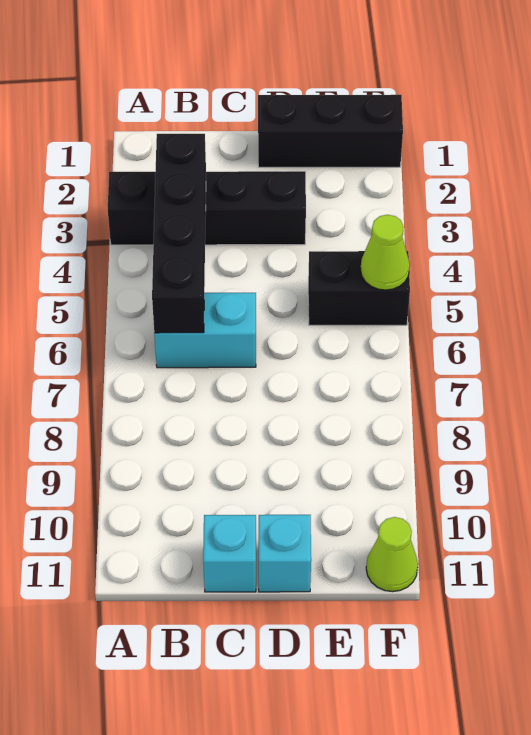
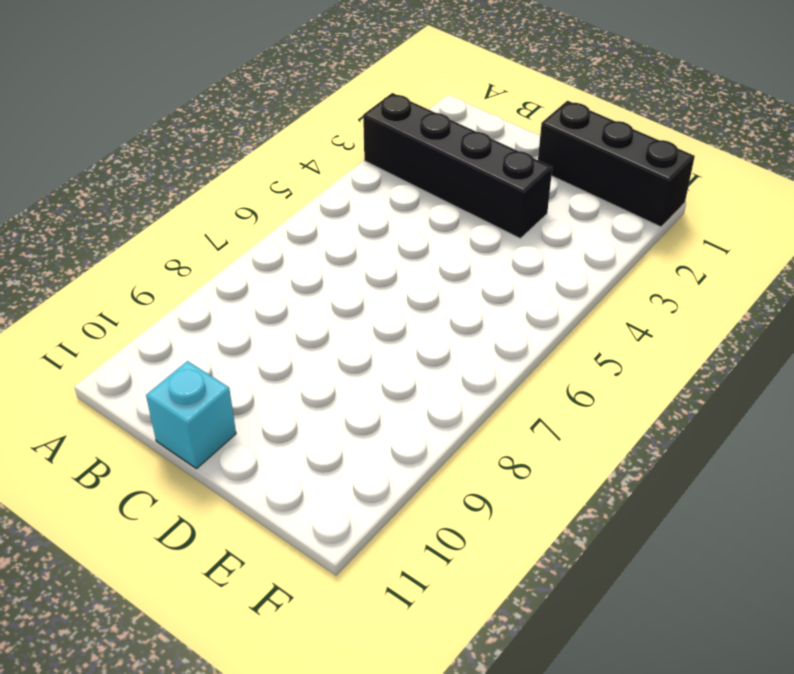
none -> cyan brick B6:C6 level 1
none -> cyan brick D11 level 1

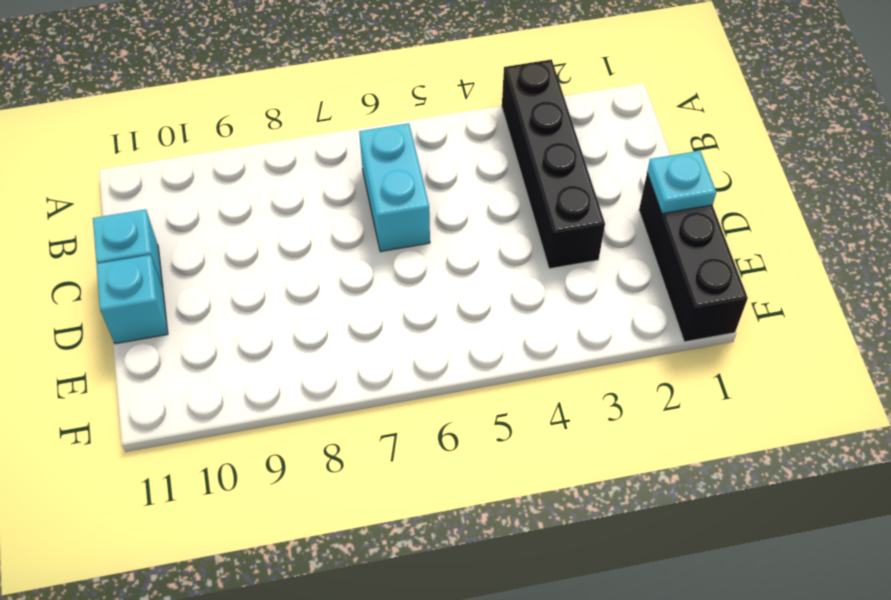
cyan plate D1 level 2 -> none
none -> black brick E5:F5 level 1
none -> lime cone F11 level 1

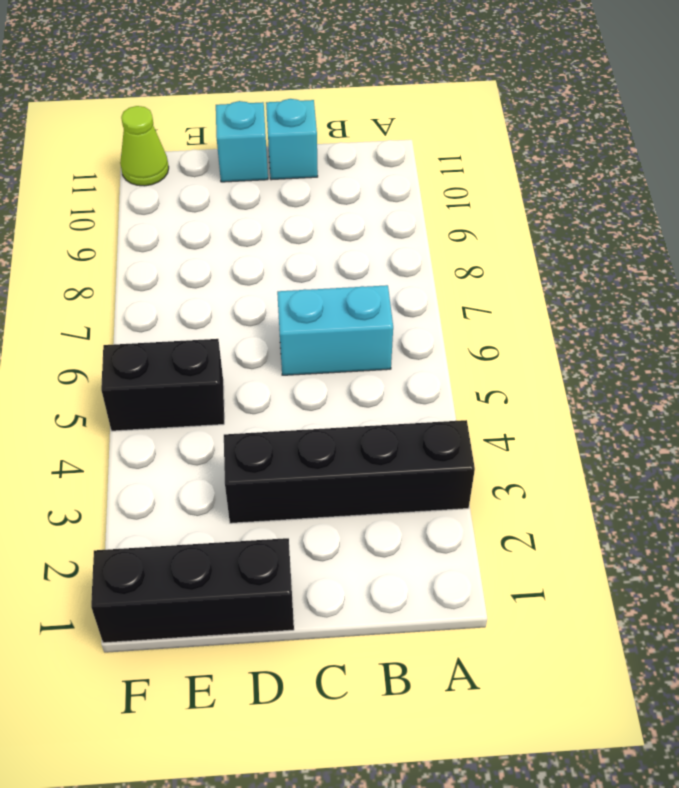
none -> black brick B3:B6 level 2
none -> lime cone F5 level 2

